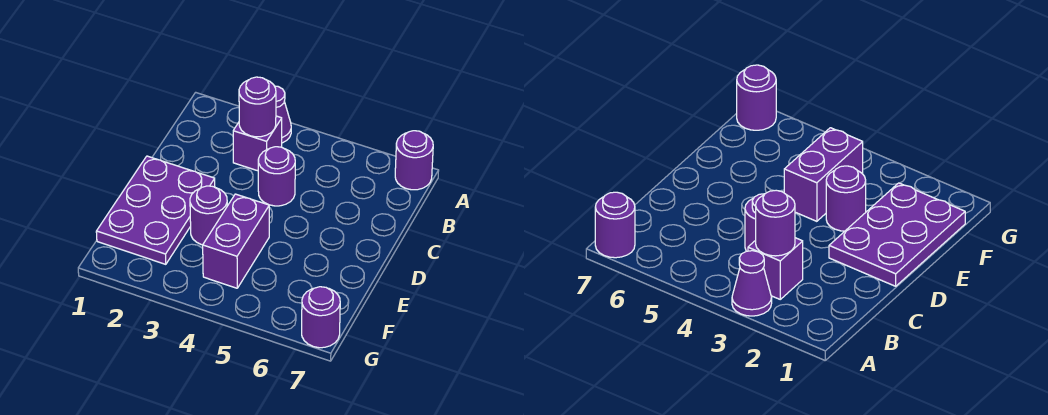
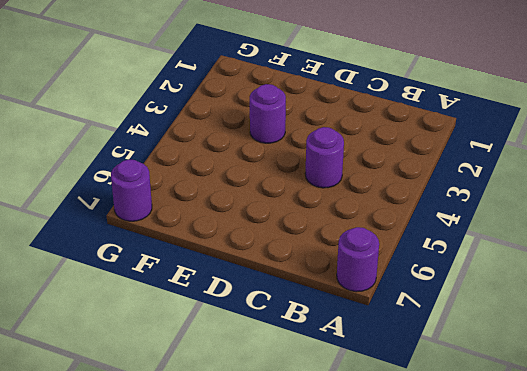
none -> purple cone A3 level 1
none -> purple brick B3 level 1

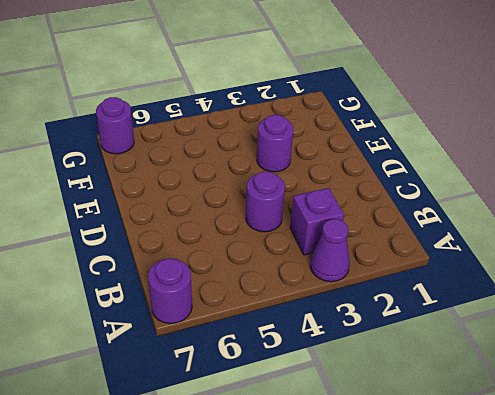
none -> purple plate D1:F2 level 1
none -> purple brick E4:F4 level 1

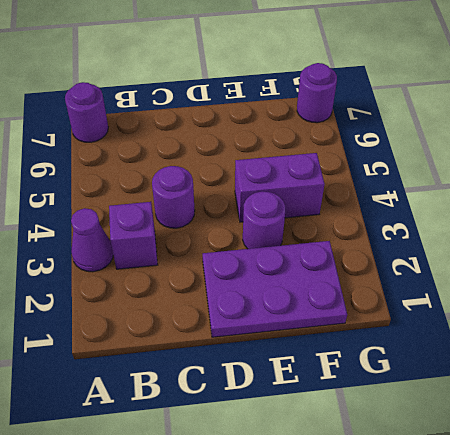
none -> purple round brick B3 level 2

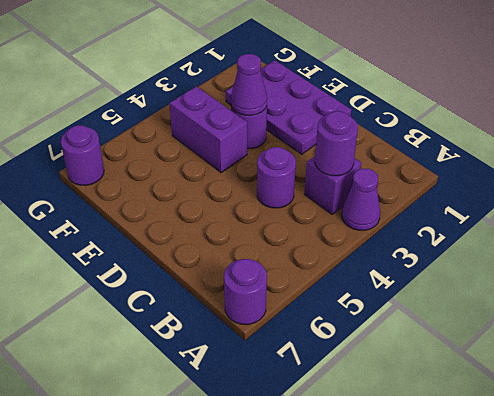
purple cone E3 level 2 -> none

